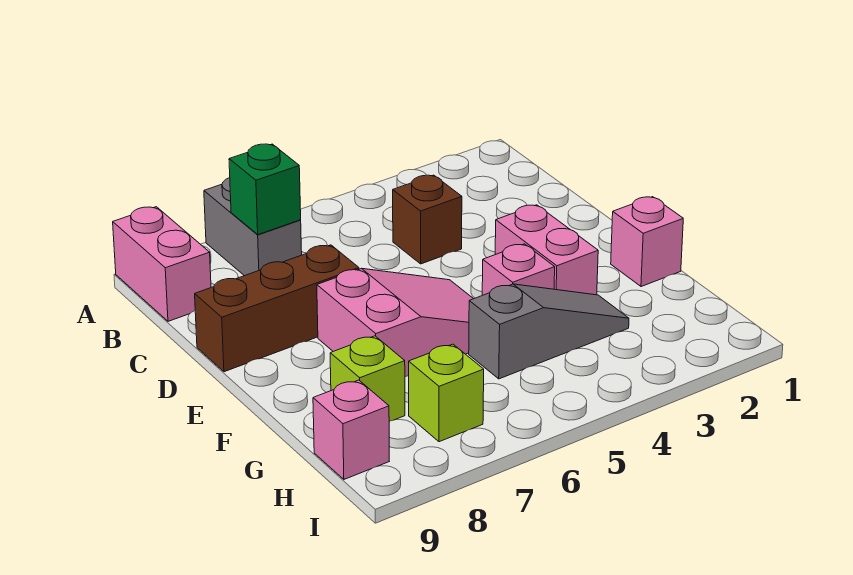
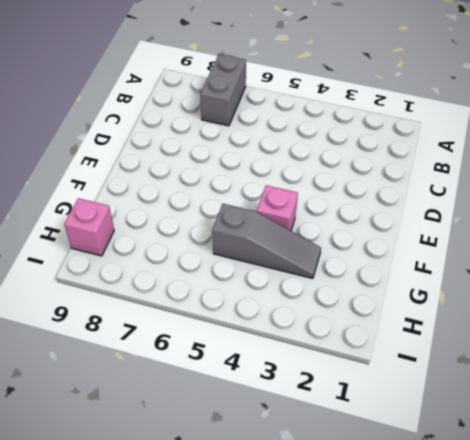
none -> pink brick A9:B9 level 1
none -> brown brick C4 level 1
none -> brown brick D7:D9 level 1

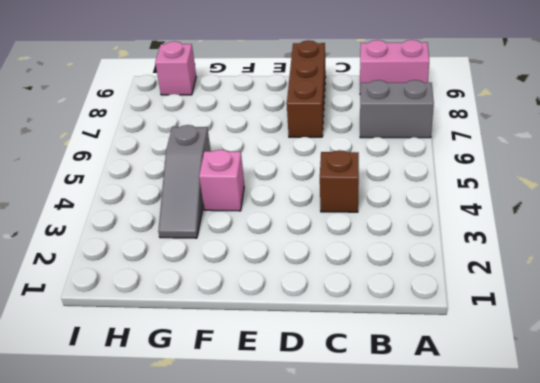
none -> pink brick E3:F3 level 1
none -> pink slope E5:F7 level 1 top 7
none -> pink brick F1 level 1

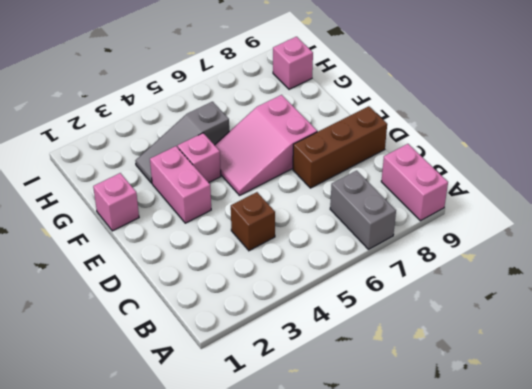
none -> lime brick G8 level 1
none -> lime brick H7 level 1
none -> green brick B7 level 2

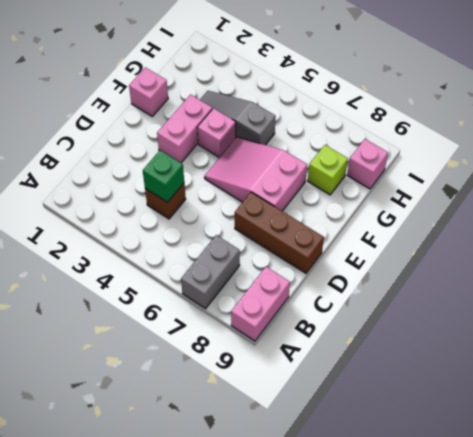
green brick C4 level 2 -> green brick B7 level 2
none -> lime brick H7 level 1

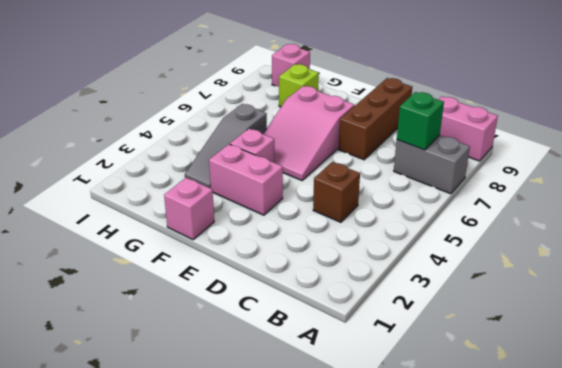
none -> lime brick H7 level 1

